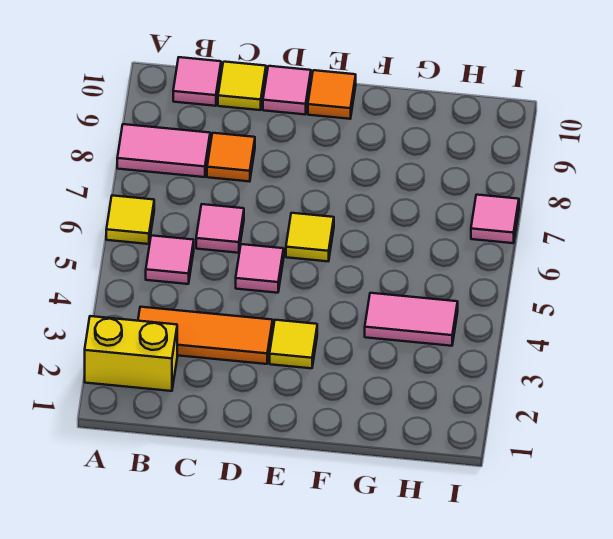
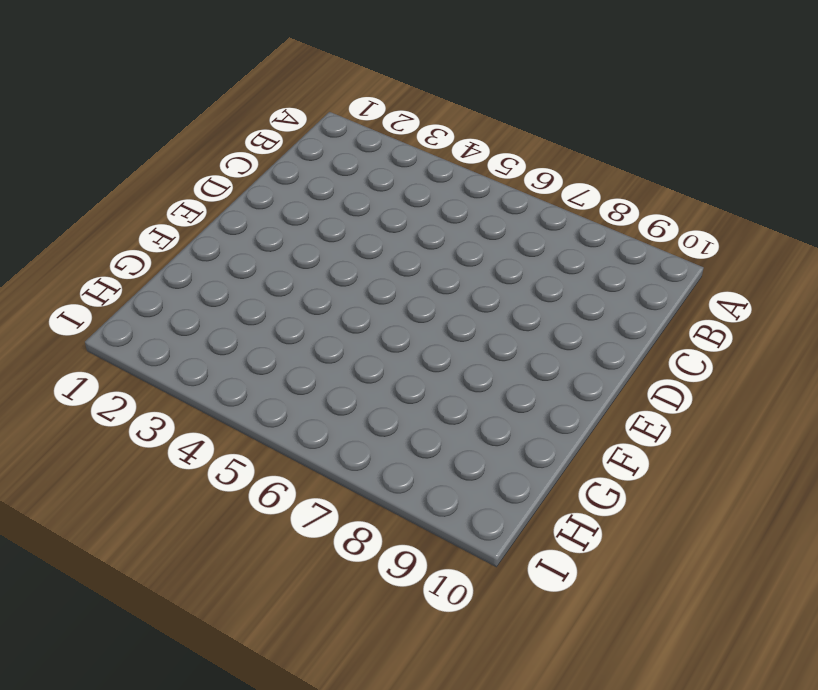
none -> yellow brick A2:B2 level 1
none -> yellow tile A6 level 1
none -> pink tile A8:B8 level 1

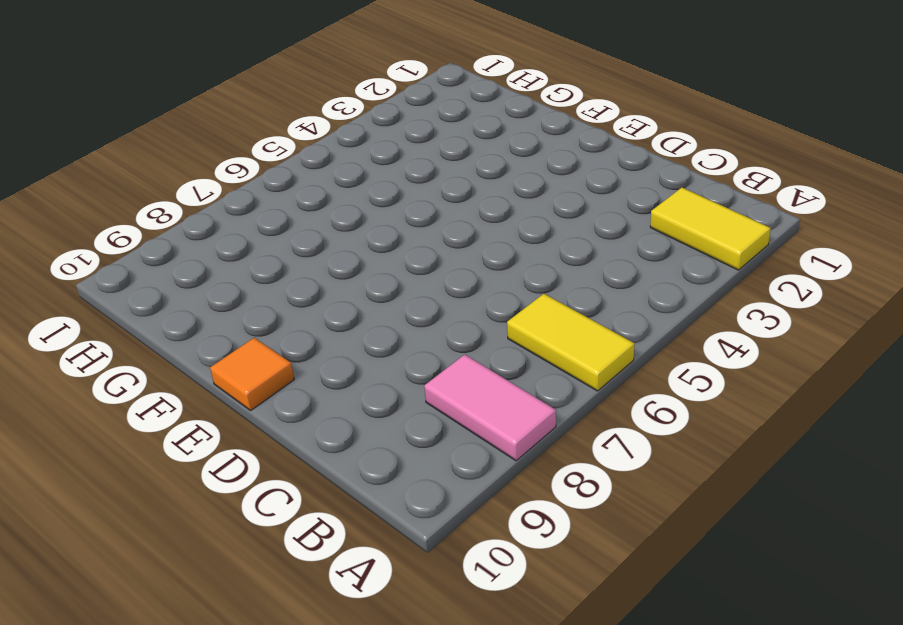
yellow tile A2:B2 level 1 -> yellow brick A2:B2 level 1
yellow tile A6:B6 level 1 -> yellow tile A6 level 1
none -> orange tile B3:D3 level 1
none -> pink tile B5 level 1
none -> pink tile B10 level 1

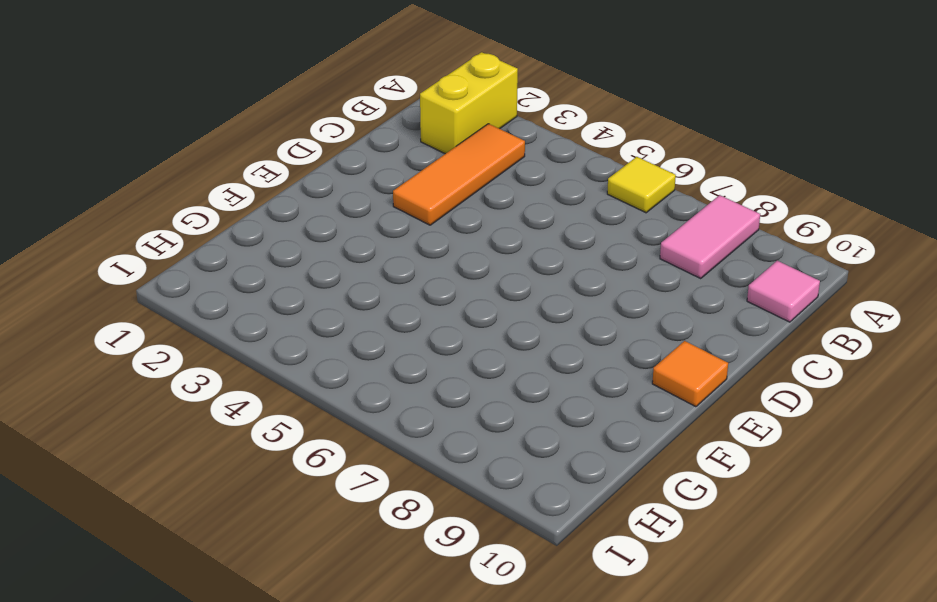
none -> pink tile B5 level 1
none -> pink tile C6 level 1
none -> orange tile C8 level 1

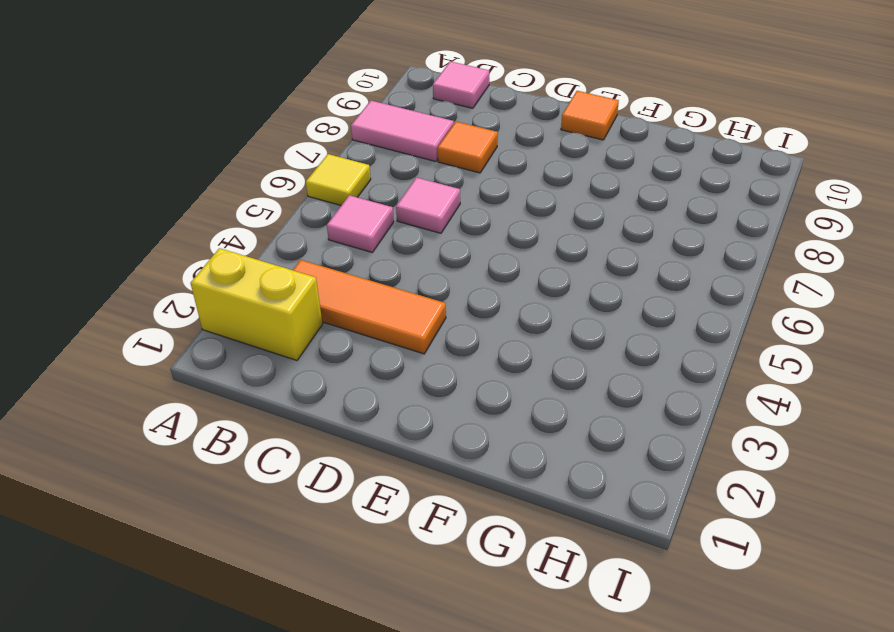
none -> yellow tile C10 level 1
none -> pink tile D5 level 1
none -> pink tile D10 level 1

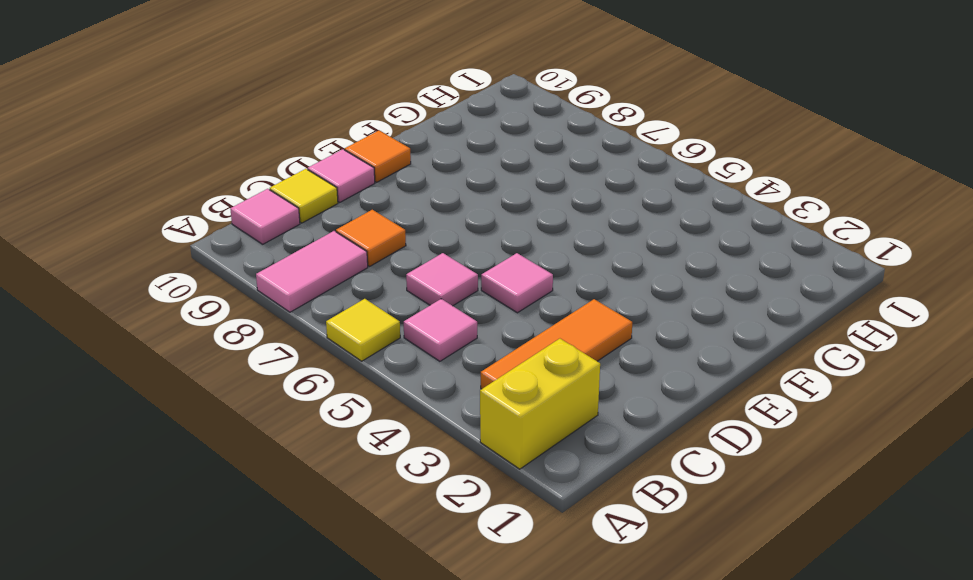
none -> yellow tile E3 level 1
none -> yellow tile E6 level 1
none -> pink tile G4:H4 level 1

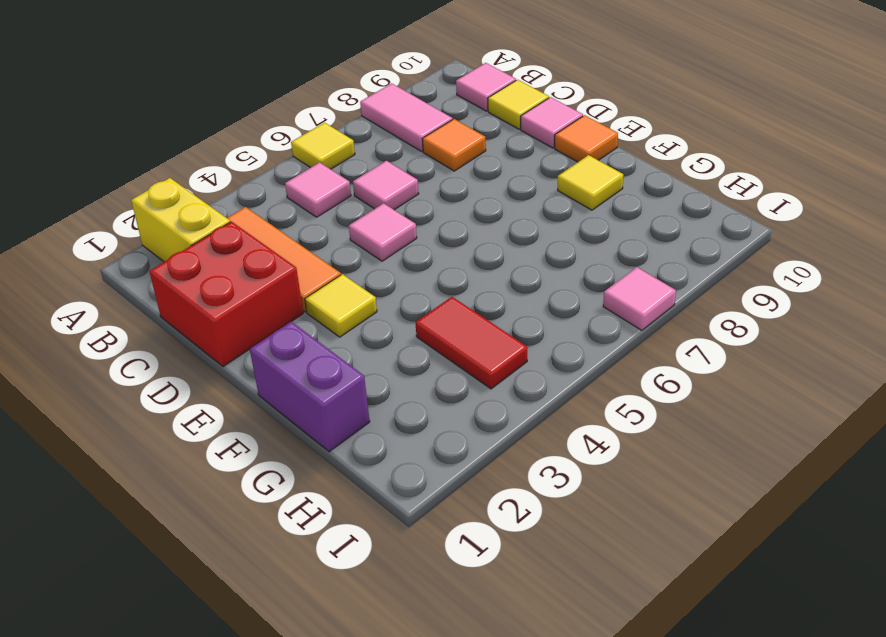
red brick C1:D2 level 1 -> none
purple brick F1:G1 level 1 -> none
yellow tile F9 level 1 -> yellow tile E6 level 1
red tile G4:H4 level 1 -> pink tile G4:H4 level 1

